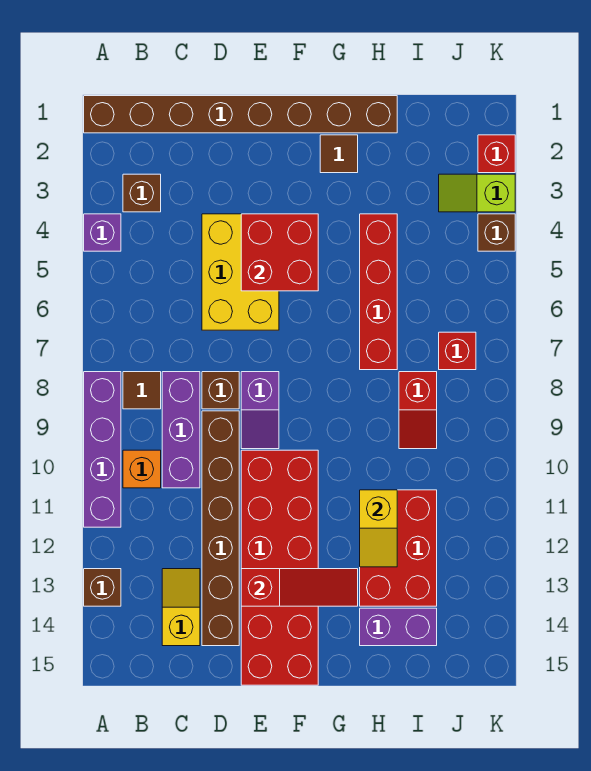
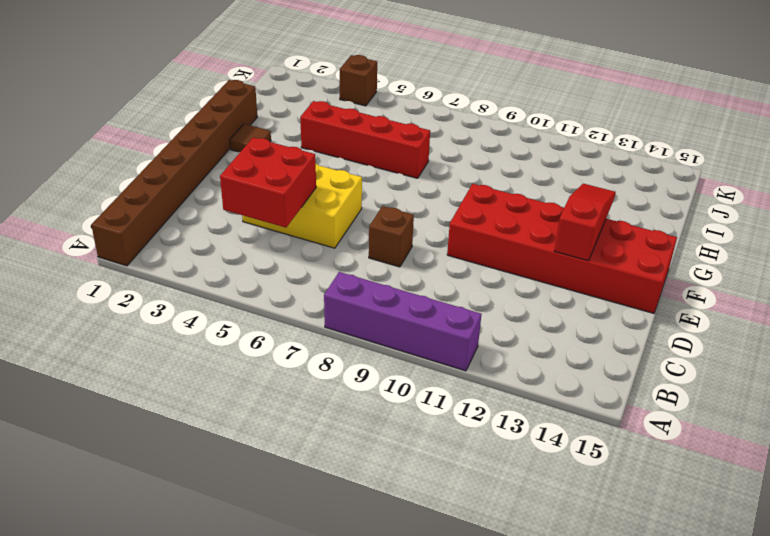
red brick C4:D5 level 2 -> red brick E4:F5 level 2
none -> purple brick A4 level 1
none -> brown brick A13 level 1
none -> brown brick B3 level 1

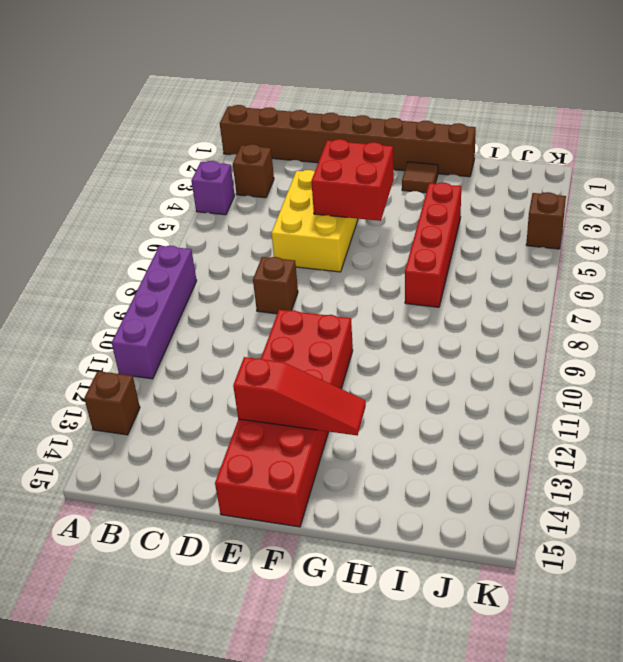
none -> brown tile B8 level 1
none -> orange brick B10 level 1
none -> purple brick C8:C10 level 1

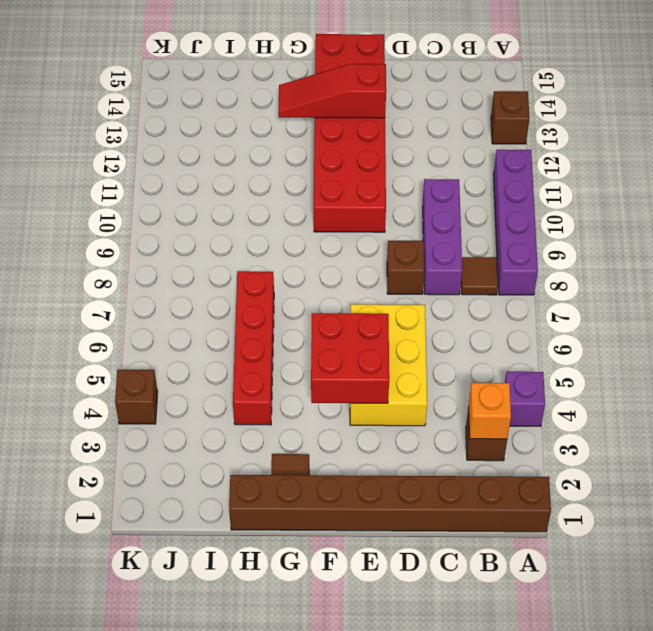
orange brick B3 level 2 -> orange brick B10 level 1
none -> yellow slope C13:C14 level 1 top 14
none -> brown brick D9:D14 level 1
none -> purple slope E8:E9 level 1 top 8

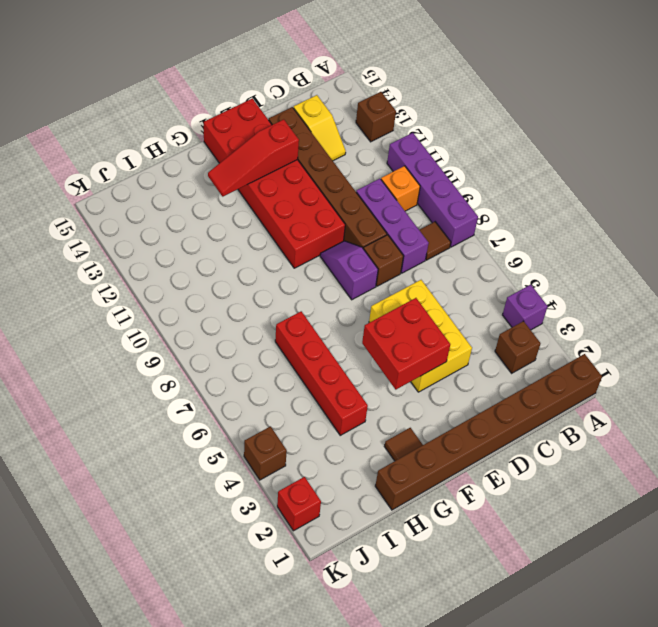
none -> red brick H11:I13 level 1
none -> purple brick H14:I14 level 1
none -> red slope I8:I9 level 1 top 8

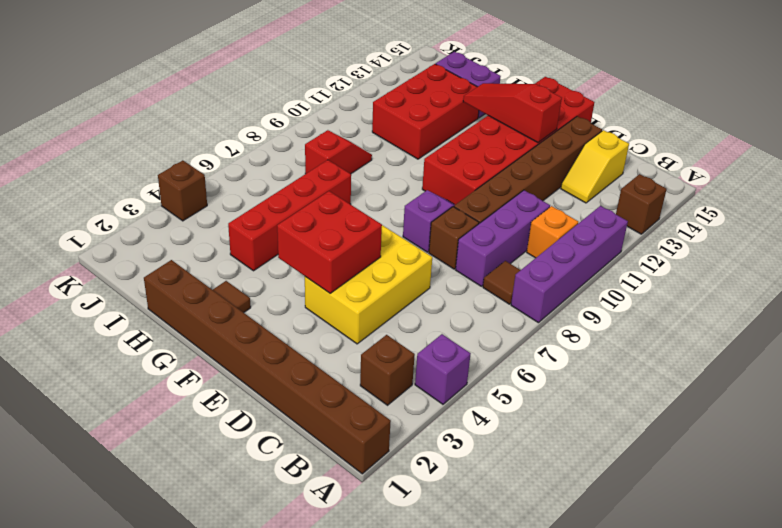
none -> lime slope J3:K3 level 1 top K
none -> red brick J7 level 1
none -> red brick K2 level 1

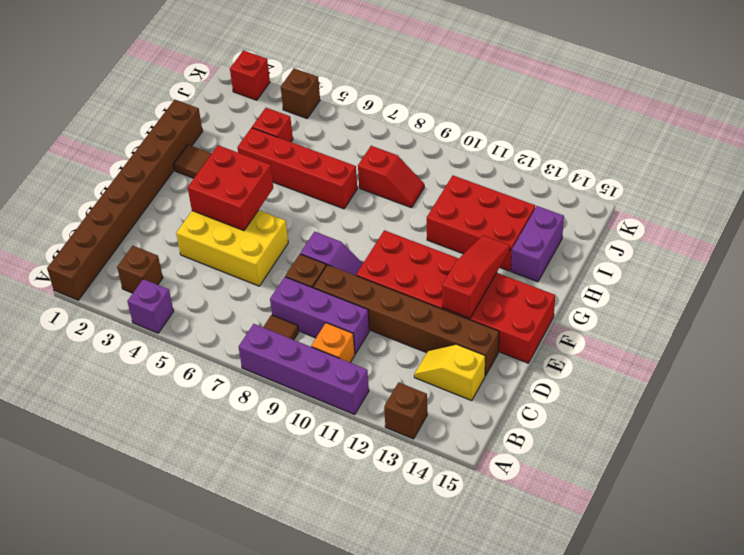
red brick I4 level 1 -> red brick J7 level 1
none -> lime slope J3:K3 level 1 top K
none -> yellow slope H11:H12 level 2 top 11

